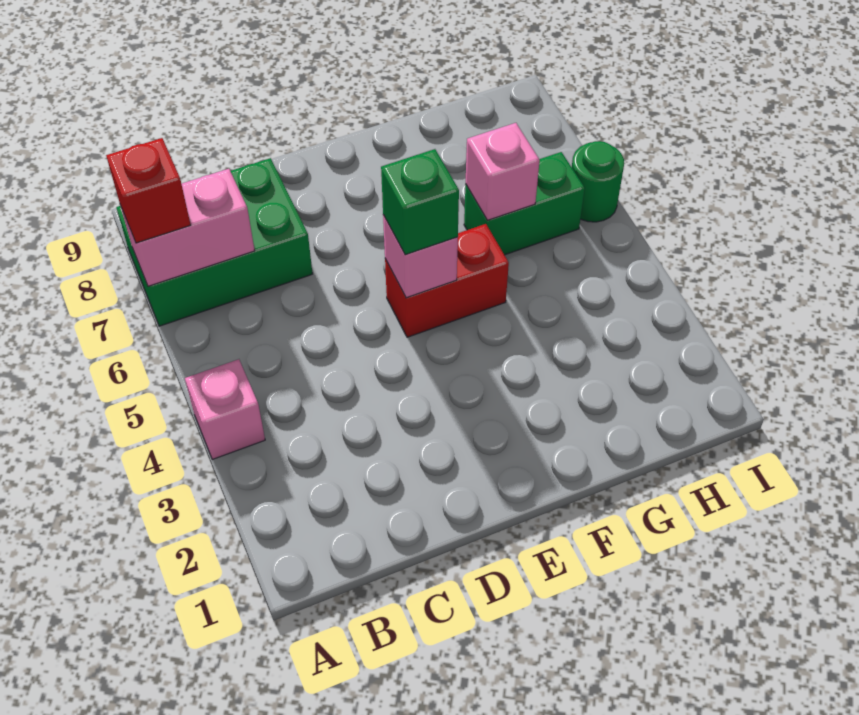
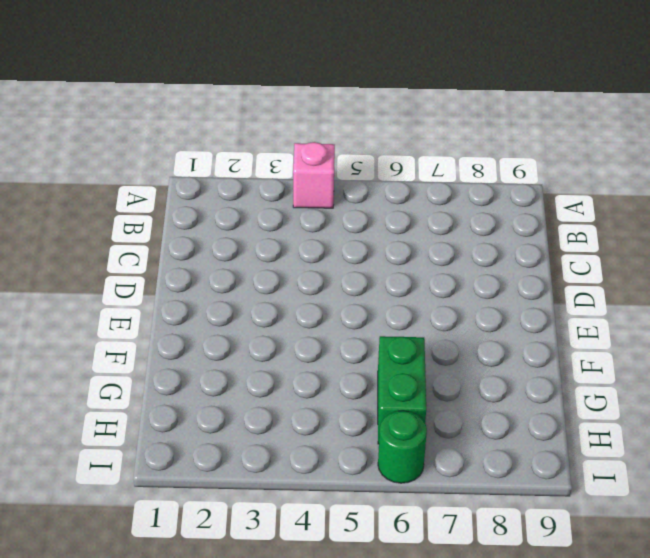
none -> green brick A7:C8 level 1
none -> red brick E5:F5 level 1

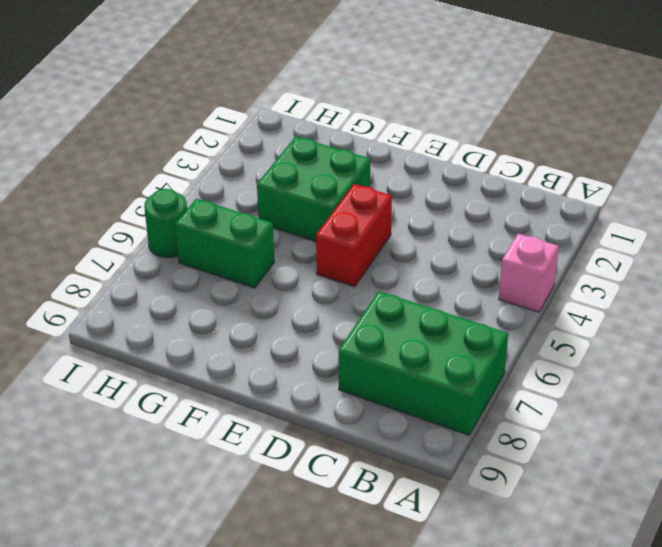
red brick E4:E5 level 1 -> red brick E5:F5 level 1
green brick F3:G4 level 1 -> none
none -> pink brick A7:B7 level 2
none -> pink brick E5 level 2

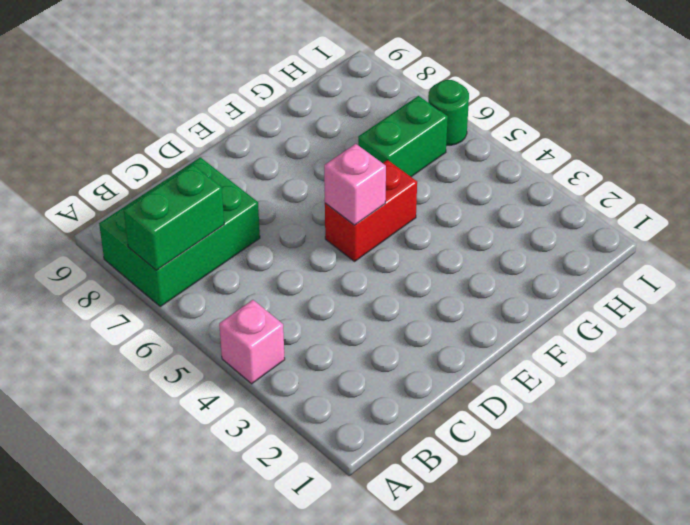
green brick A7:B7 level 2 -> pink brick A7:B7 level 2
none -> pink brick G6 level 2
none -> red brick A7 level 3

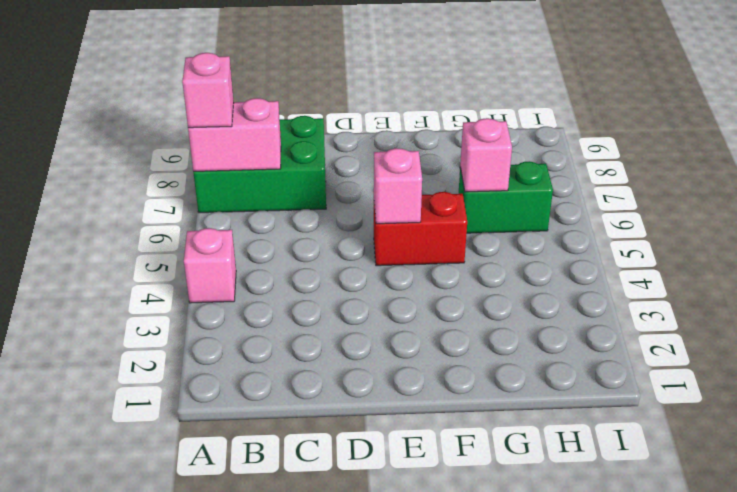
pink brick A7 level 3 -> red brick A7 level 3
none -> green round brick I6 level 1
none -> green brick E5 level 3

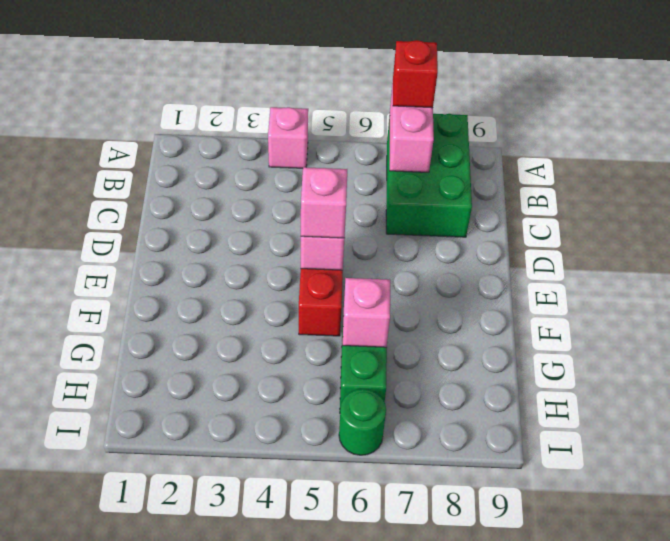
pink brick E5 level 3 -> green brick E5 level 3

